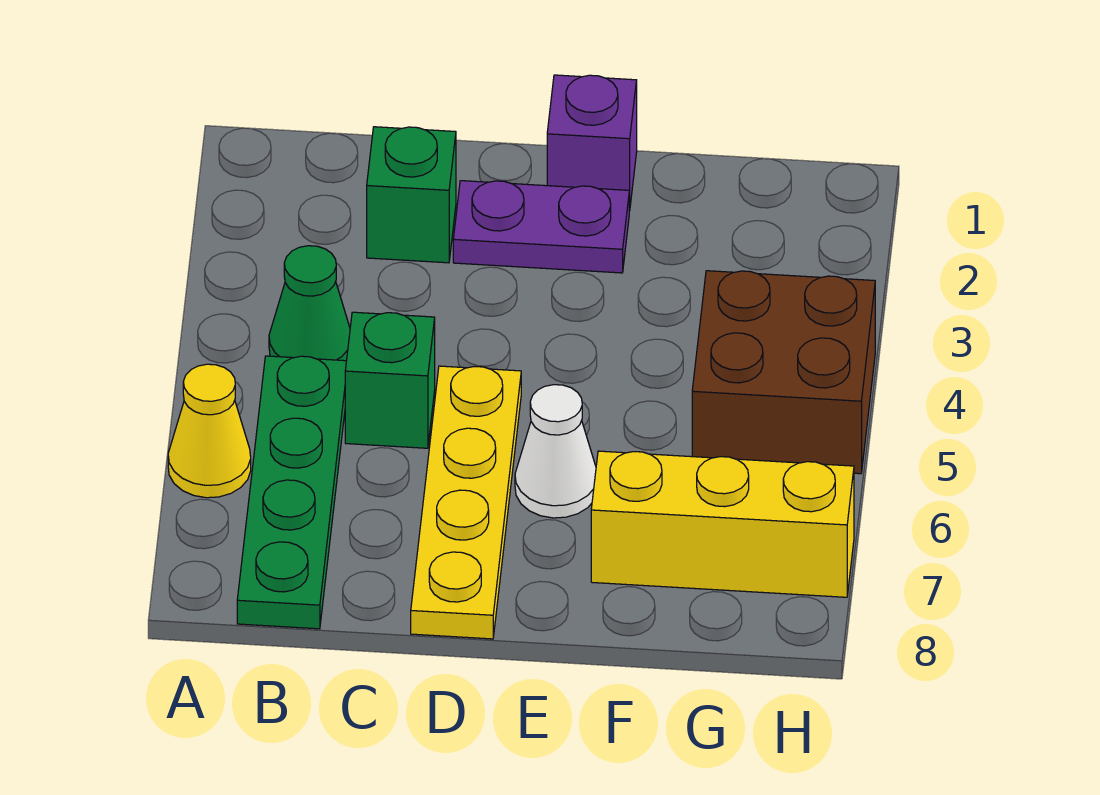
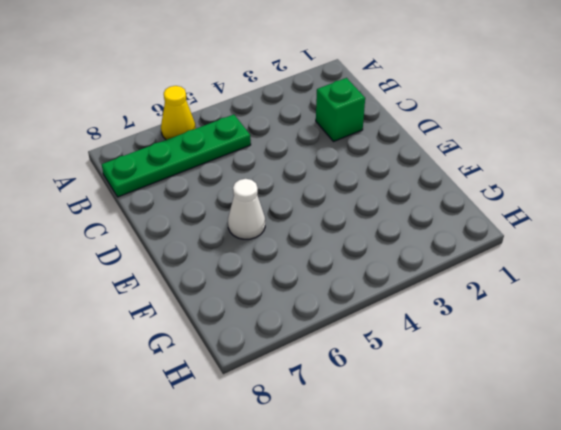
none -> green cone B4 level 1
none -> green brick C5 level 1

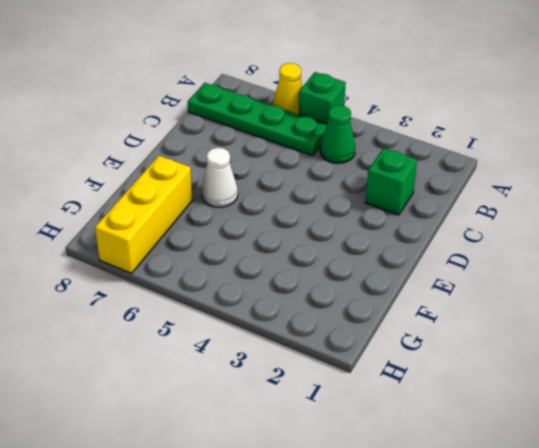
green brick A5 level 1 -> green brick C5 level 1
none -> purple plate D2:E2 level 1
none -> yellow plate D5:D8 level 1

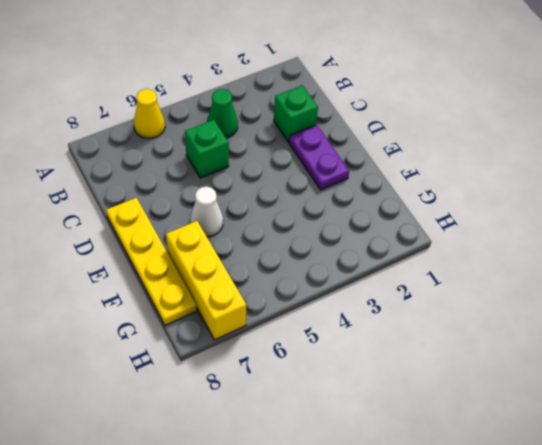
yellow plate D8:G8 level 1 -> yellow plate D5:D8 level 1
none -> green plate B5:B8 level 1
none -> purple brick E1 level 1

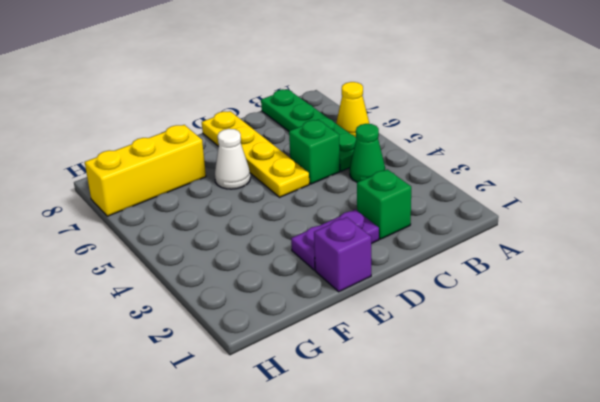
none -> brown brick G4:H5 level 1

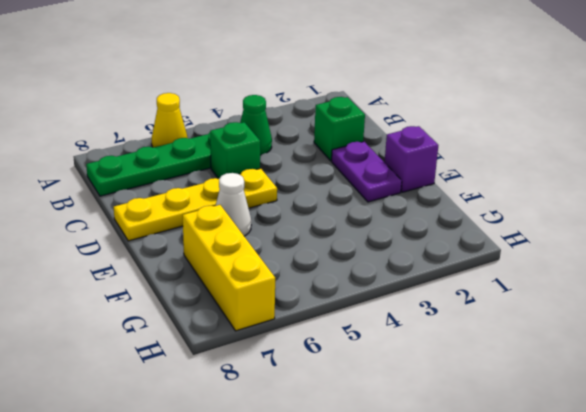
none -> brown brick G4:H5 level 1

